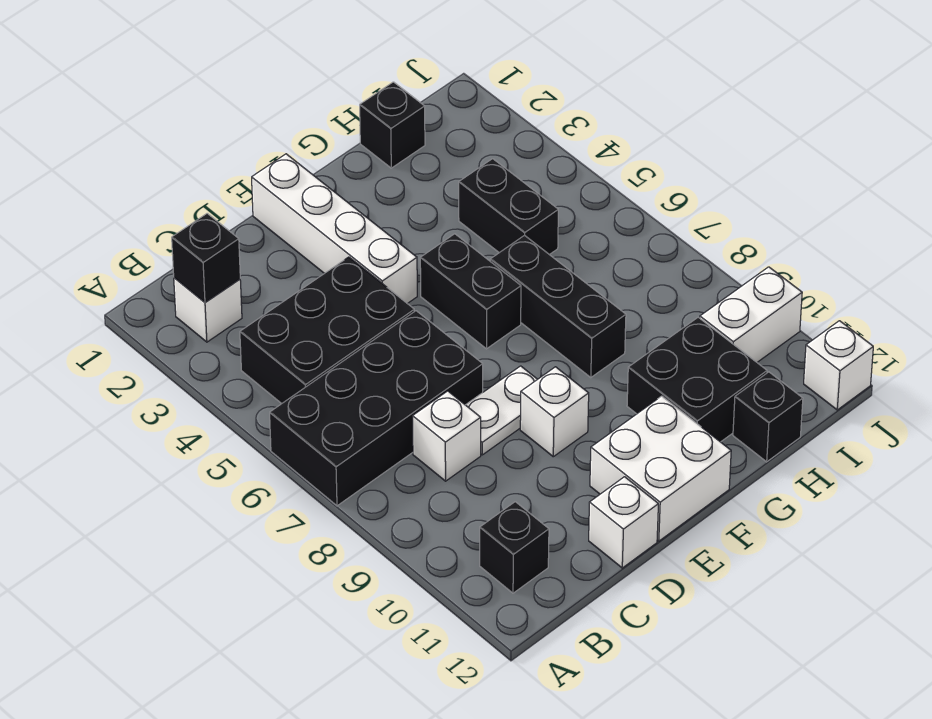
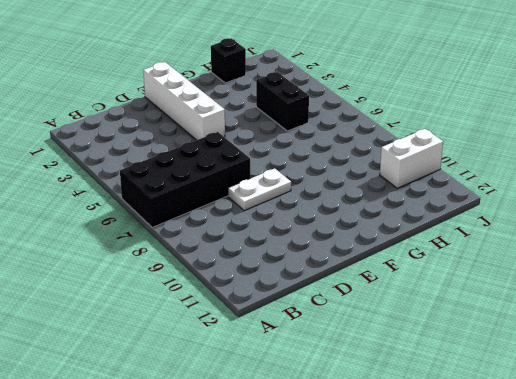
none -> white brick B2 level 1
none -> black brick B4:D5 level 1
none -> black brick B11 level 1

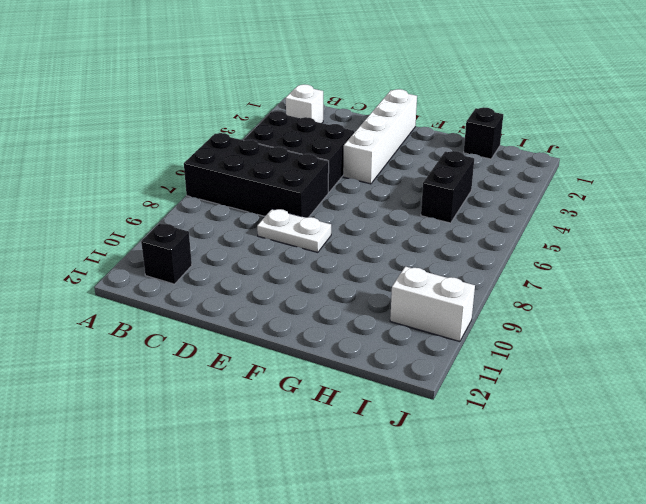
none -> white brick C8 level 1
none -> white brick D12 level 1
none -> white brick E9 level 1

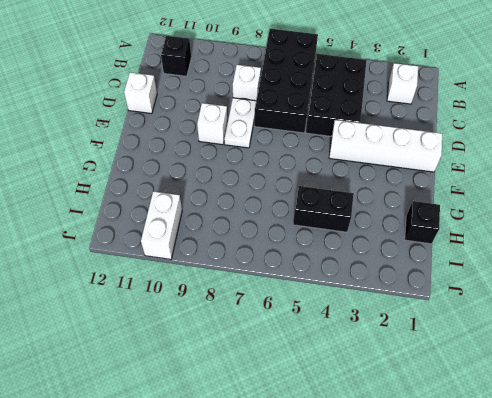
none -> white brick E11:F12 level 1
none -> black brick F5:F6 level 1
none -> black brick G6:G8 level 1

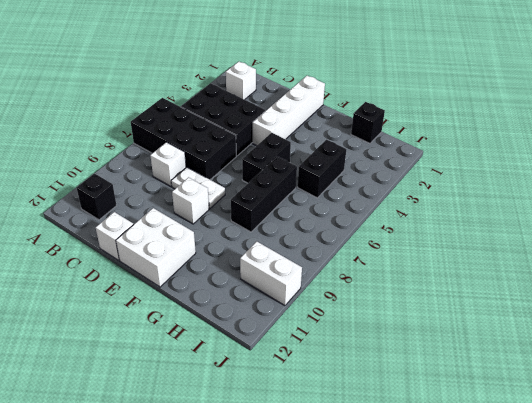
none -> black brick G10:H11 level 1
none -> black brick H12 level 1
none -> white brick J12 level 1

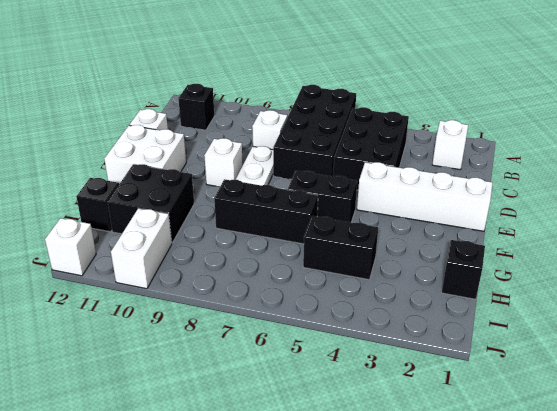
none -> black brick B2 level 2

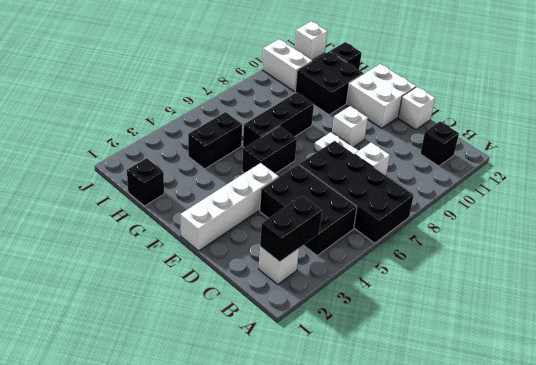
black brick B2:B3 level 2 -> black brick B2 level 2

